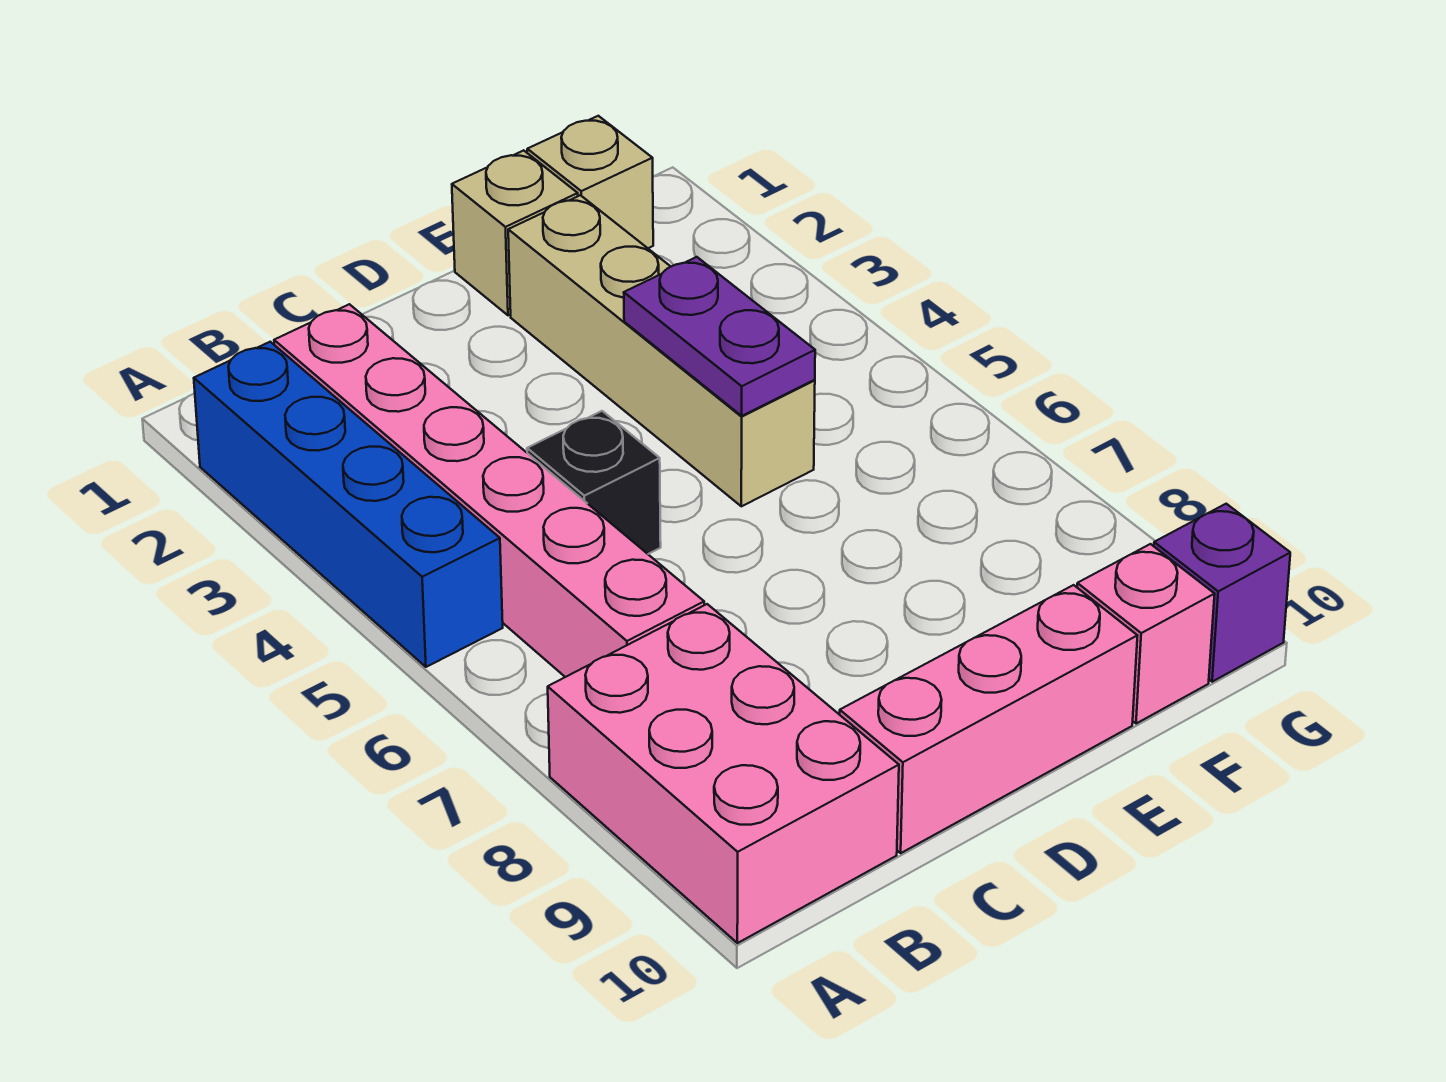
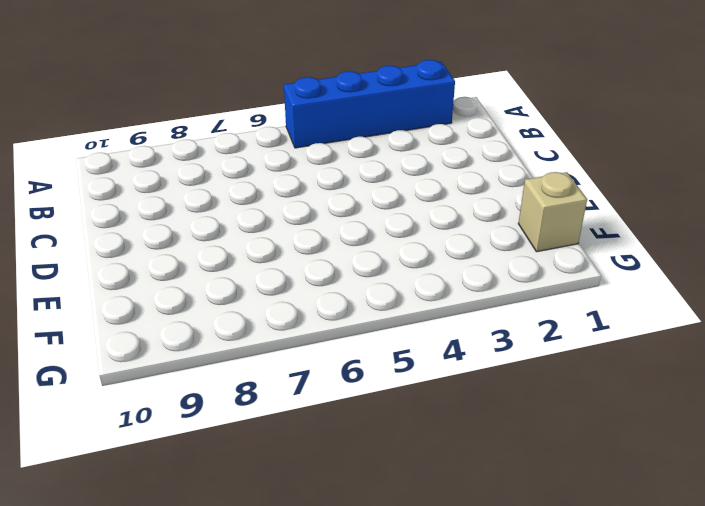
none -> pink brick A8:B10 level 1
none -> pink brick B2:B7 level 1

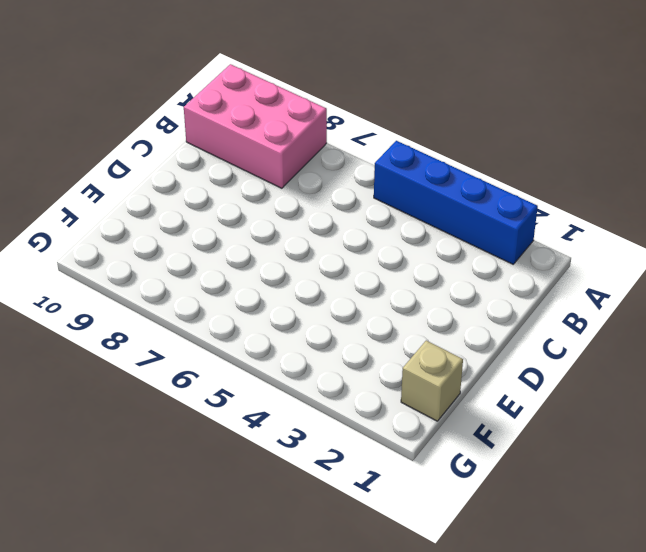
none -> pink brick B2:B7 level 1
none -> black brick C5 level 1

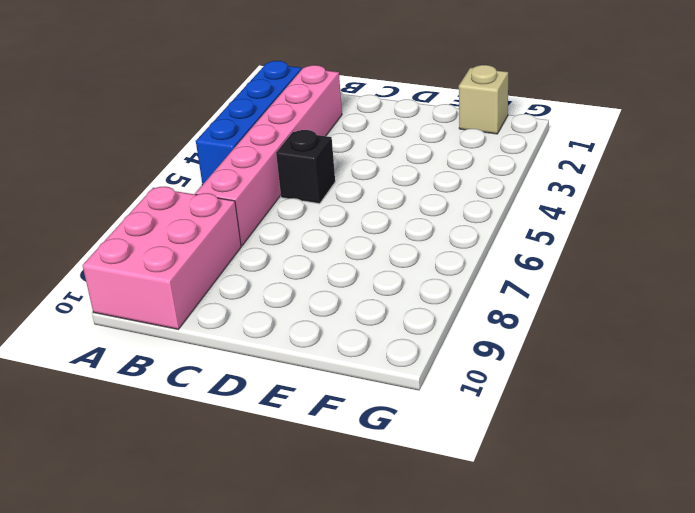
none -> pink brick C10:E10 level 1
none -> tan brick E1 level 1

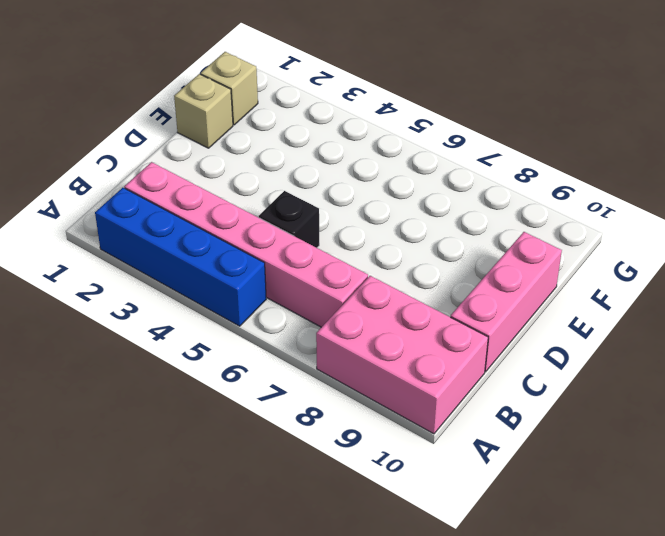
none -> tan brick E2:E5 level 1
none -> pink brick F10 level 1

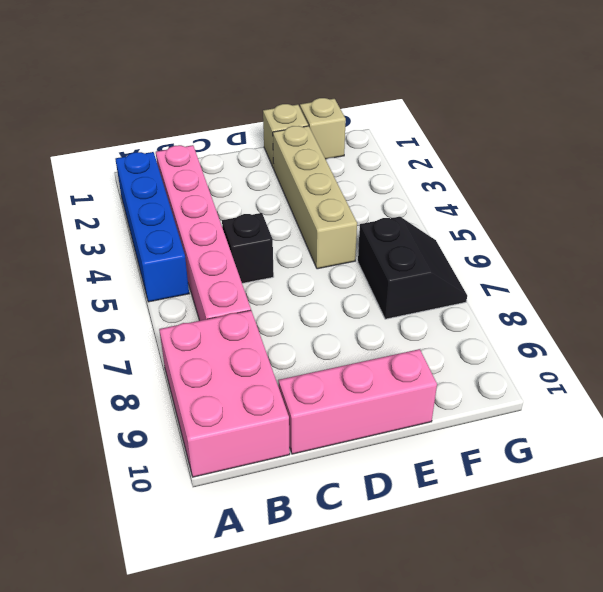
black slope F6:G7 level 1 top F -> none
none -> pink brick F10 level 1
none -> purple brick G10 level 1

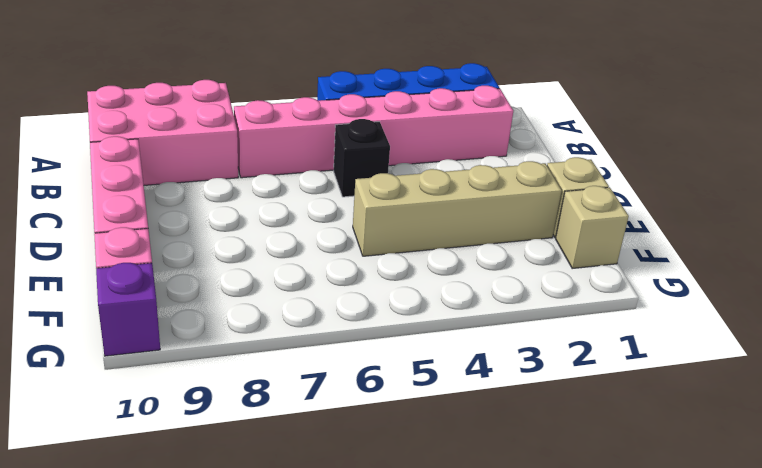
none -> purple plate E4:E5 level 2

